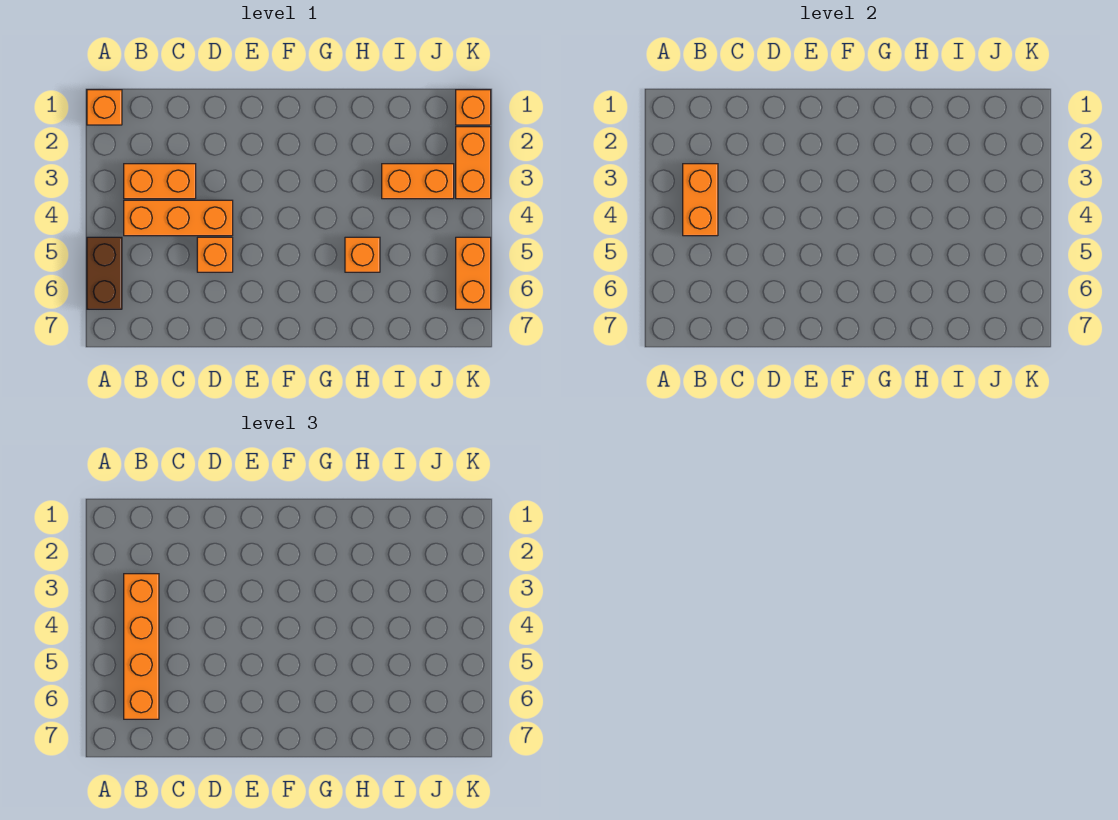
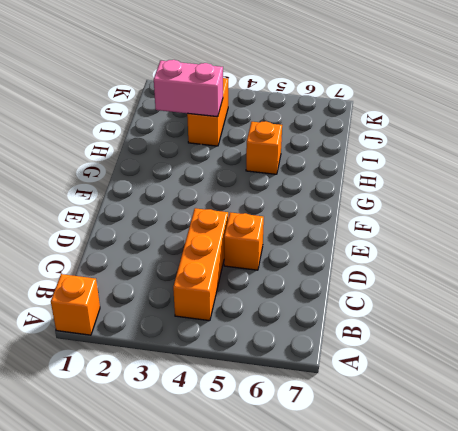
pink brick I2:I3 level 2 -> none
none -> brown brick A5:A6 level 1
none -> orange brick B3:C3 level 1
none -> orange brick K1 level 1

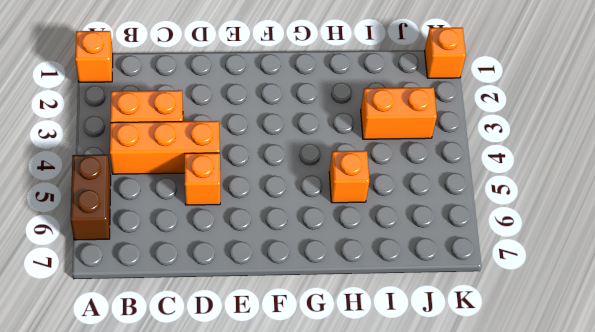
none -> orange brick K2:K3 level 1
none -> orange brick K5:K6 level 1
none -> orange brick B3:B4 level 2

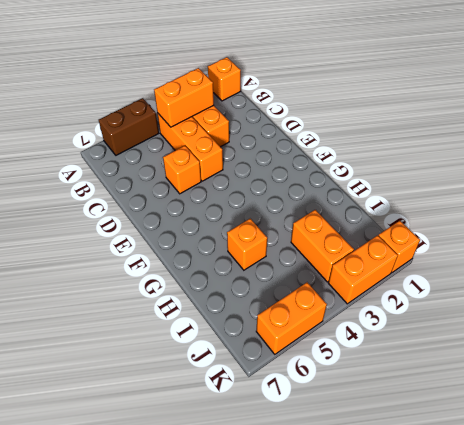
none -> orange brick B3:B6 level 3

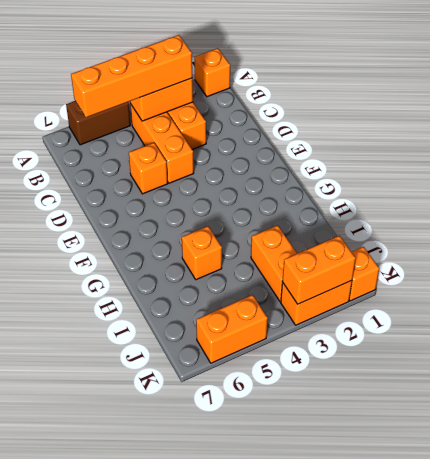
orange brick K2:K3 level 2 -> none

